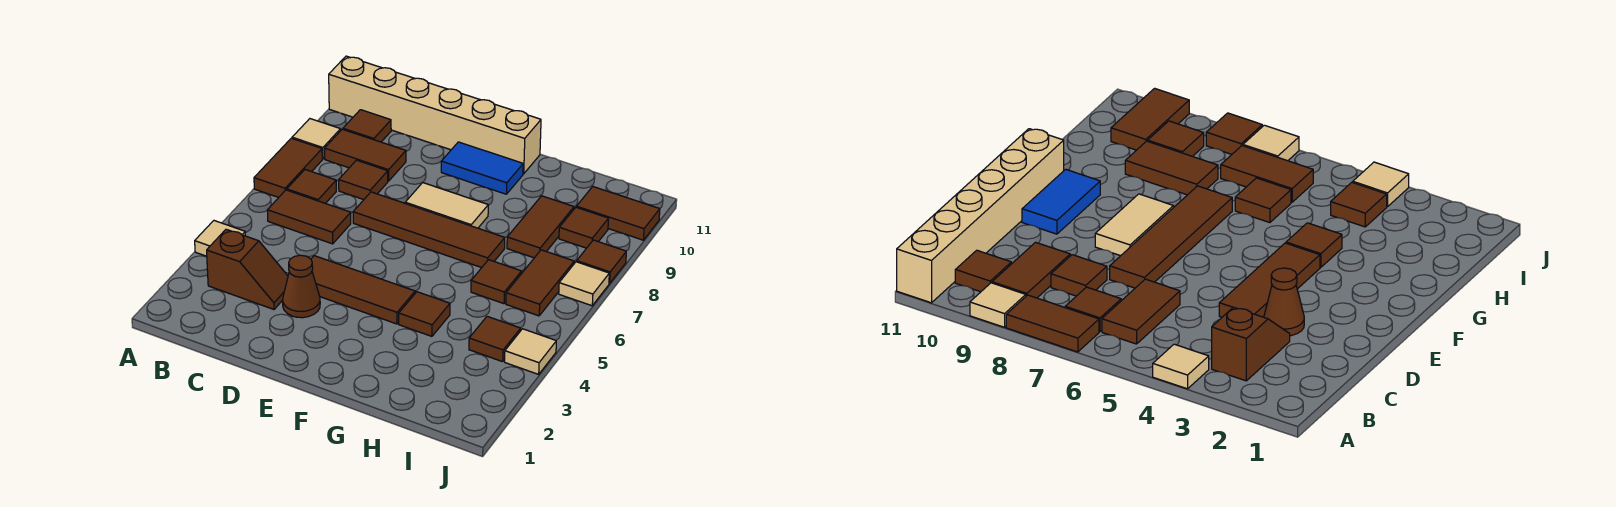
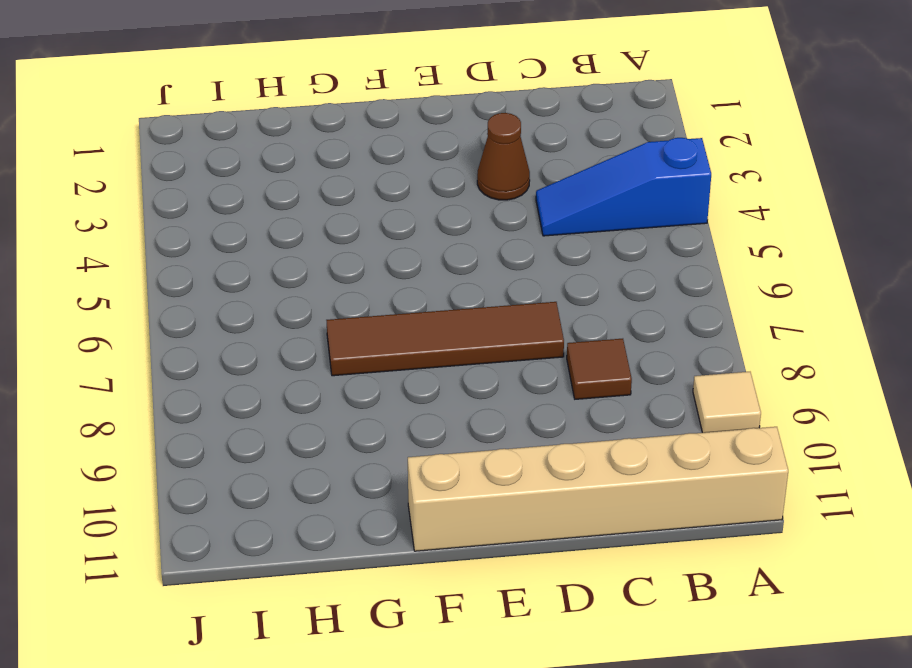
blue slope A4:C4 level 1 top A -> tan tile A4 level 1
none -> brown tile A7:A8 level 1
none -> brown slope B3:C3 level 1 top B
none -> brown tile B6:C6 level 1

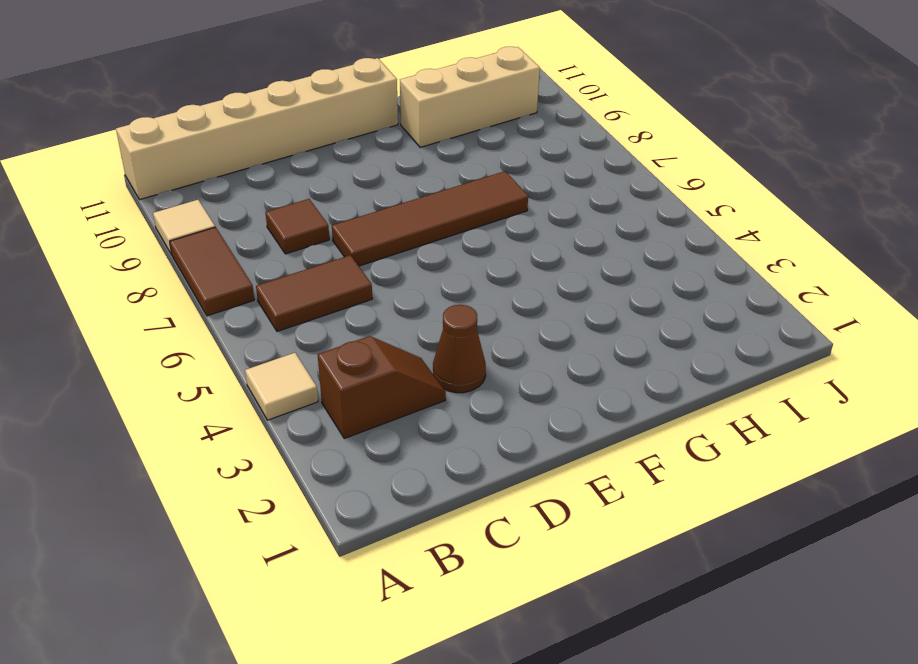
tan brick G10:I10 level 1 -> brown tile I10:J10 level 1
none -> brown tile B7 level 1
none -> brown tile B9:C9 level 1
none -> brown tile B10 level 1

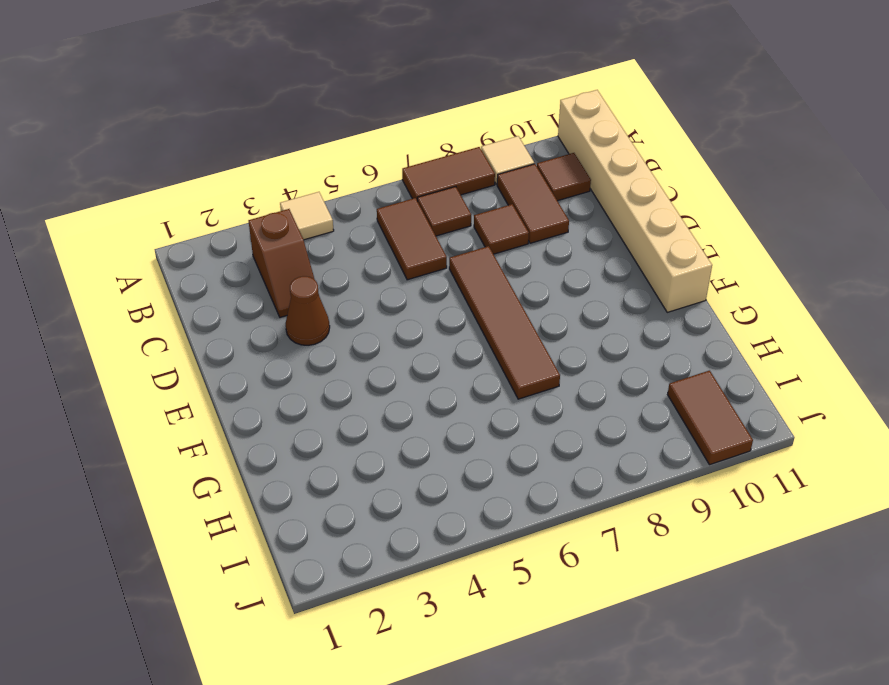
none -> brown tile D4:F4 level 1
none -> tan tile E8:F8 level 1
none -> blue tile E10:F10 level 1

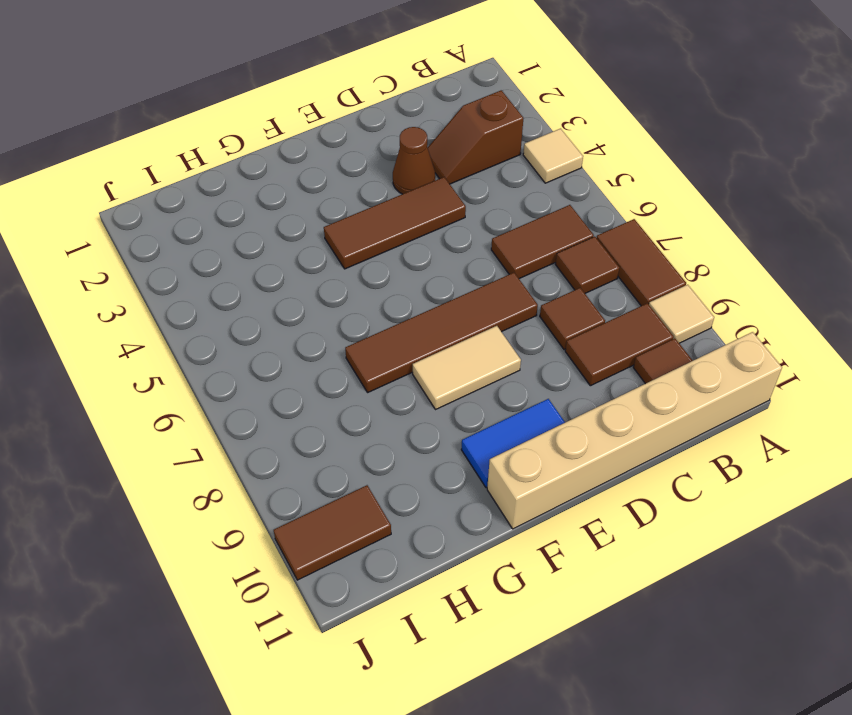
none -> brown tile G4 level 1
none -> brown tile H6 level 1
none -> brown tile H8:H9 level 1

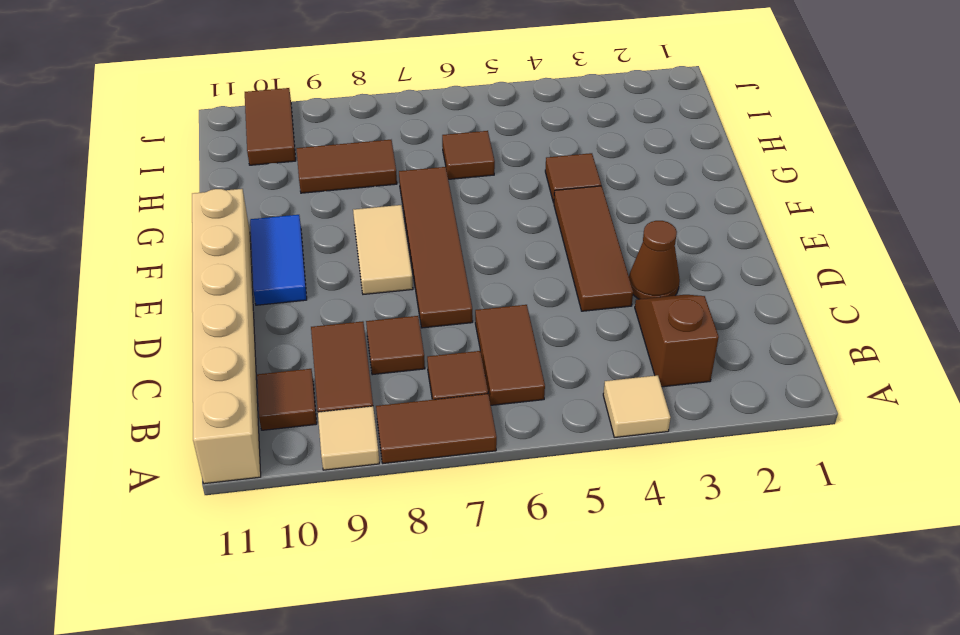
none -> brown tile I4 level 1
none -> brown tile I6:I7 level 1
none -> brown tile I9 level 1

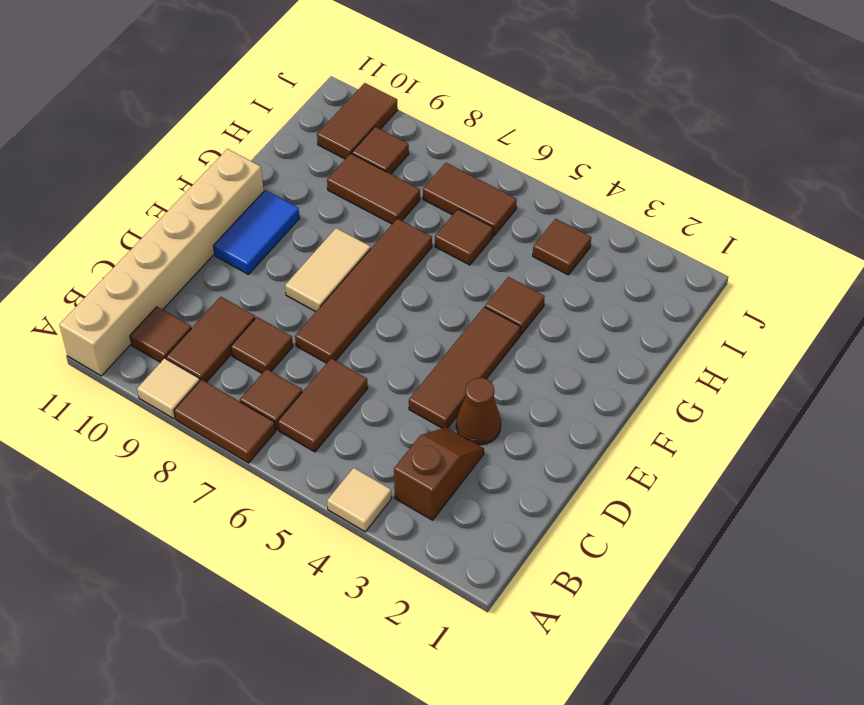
none -> tan tile J4 level 1
none -> tan tile J7 level 1
none -> brown tile J8 level 1

